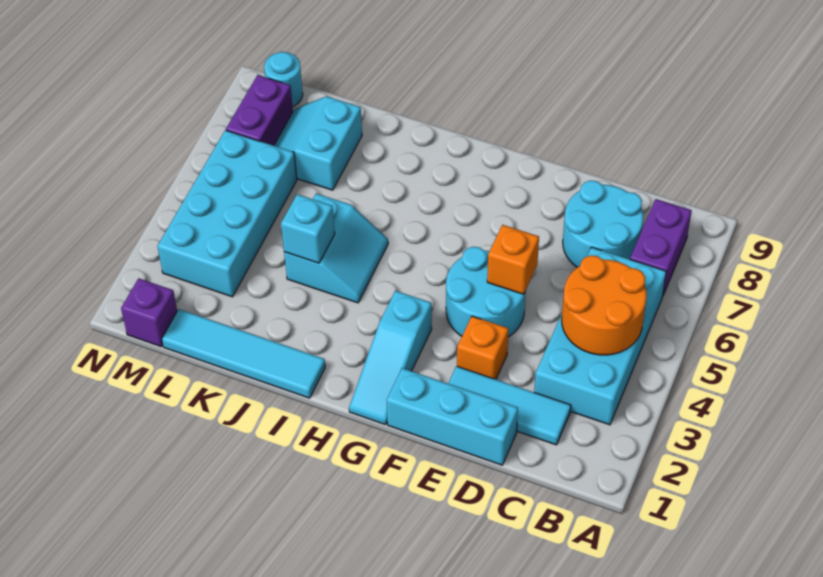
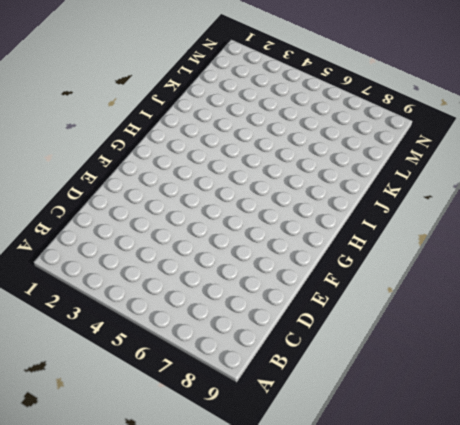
none -> cyan brick B3:C6 level 1
none -> purple brick B7:B8 level 1
none -> cyan tile C2:E2 level 1

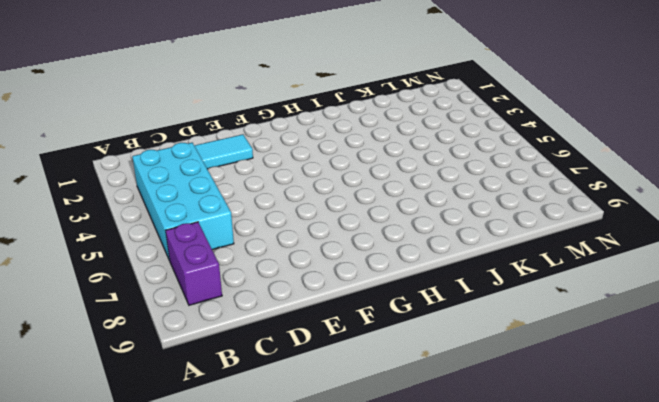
none -> cyan round brick C7:D8 level 1
none -> cyan brick D1:F1 level 1
none -> orange brick E3 level 1

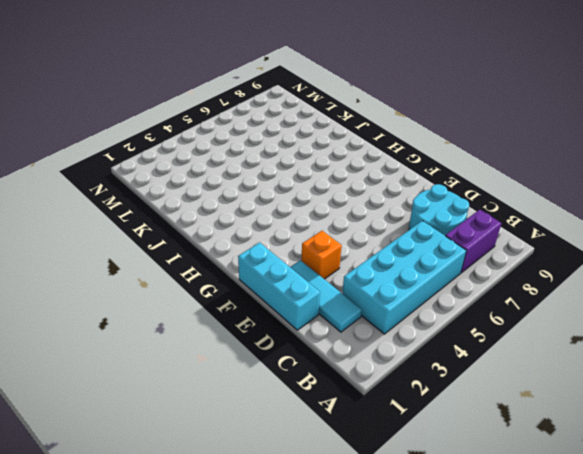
none -> cyan round brick E4:F5 level 1
none -> cyan slope G1:G3 level 1 top 3
none -> cyan tile I1:L1 level 1

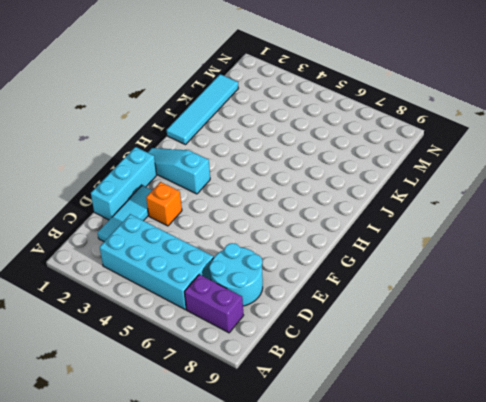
none -> cyan round brick E4:F5 level 1
none -> cyan slope I4:J5 level 1 top J
none -> cyan slope K7:L8 level 1 top K

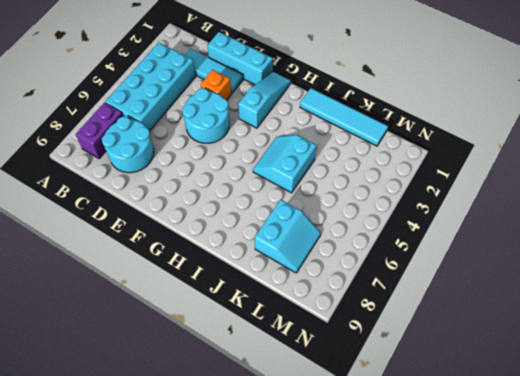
none -> cyan brick L3:M6 level 1
none -> purple brick M1 level 1
none -> purple brick M7:M8 level 1

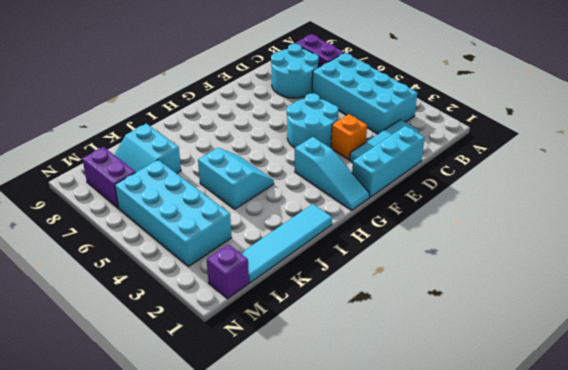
none -> cyan round brick M9 level 1
none -> orange round brick B4:C5 level 2
none -> orange brick E5 level 2

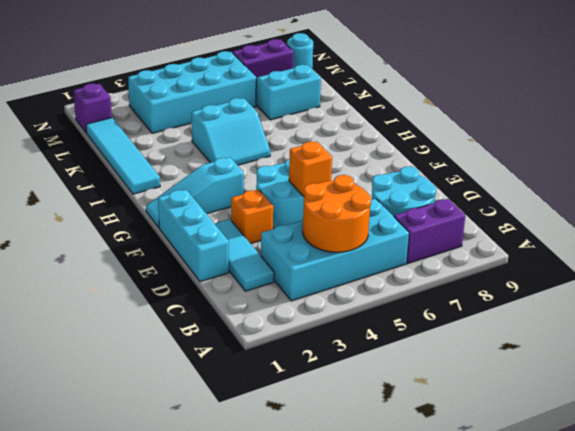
none -> cyan brick J4 level 2

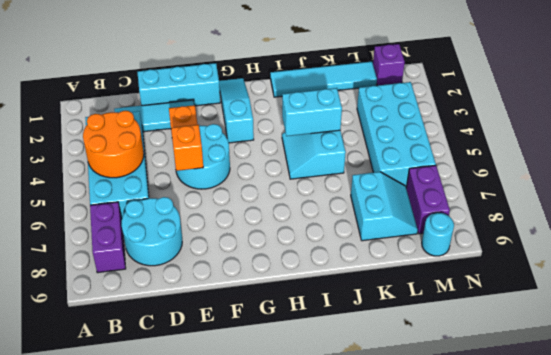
cyan brick I4:J4 level 2 -> cyan brick J4 level 2

